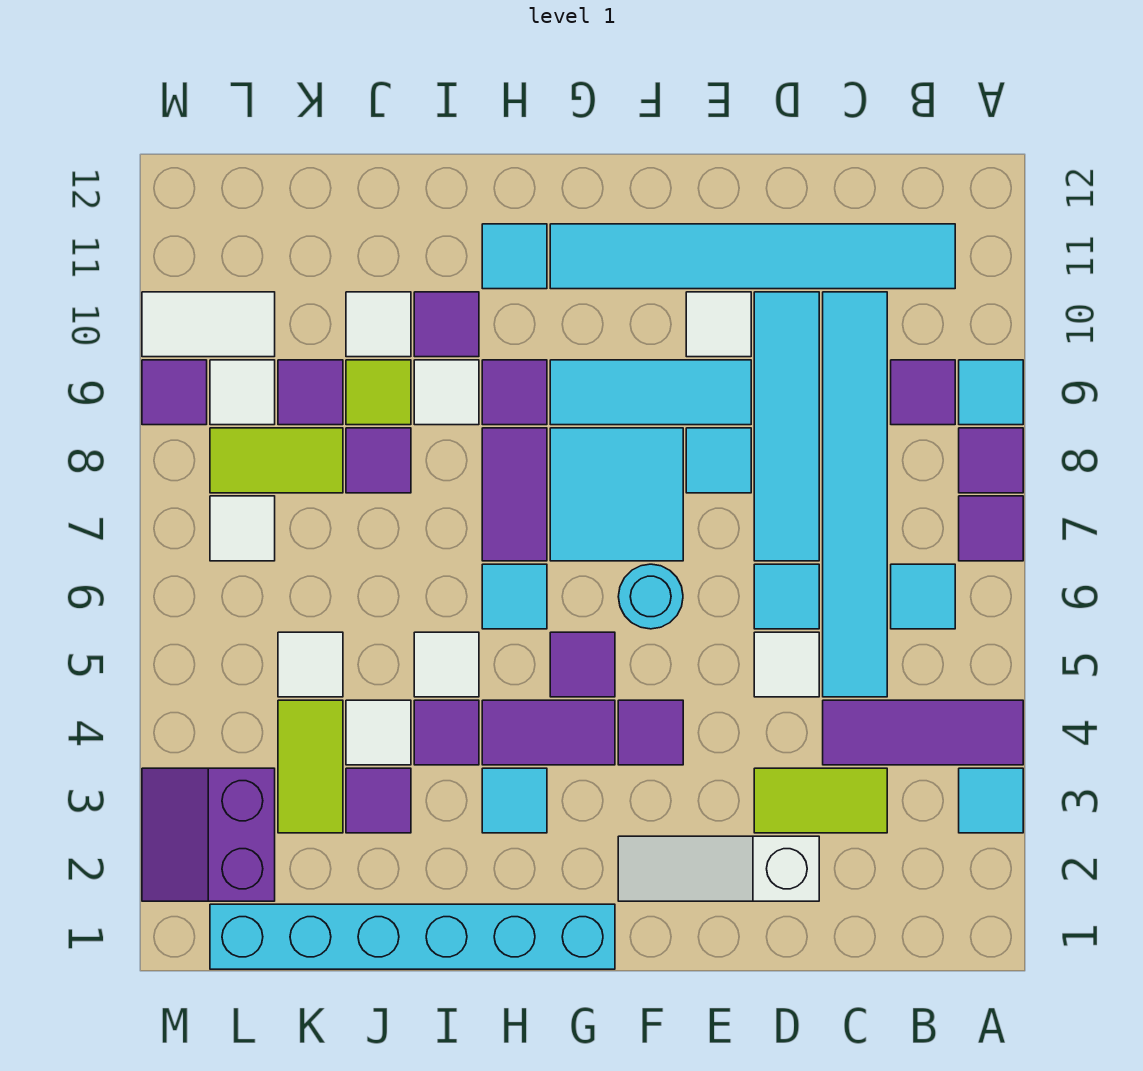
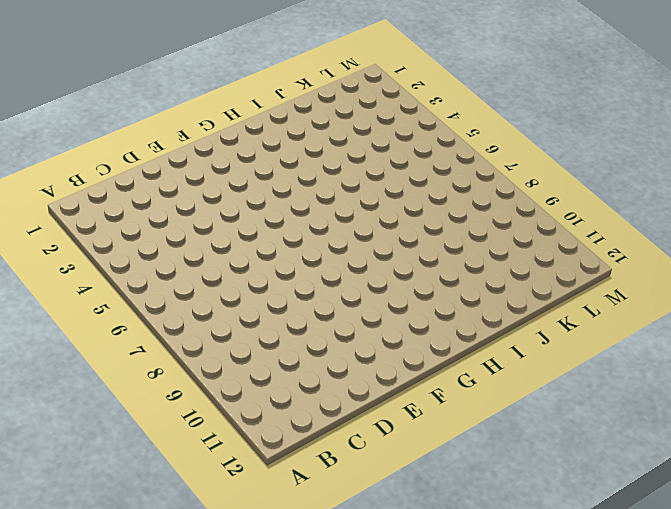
none -> cyan tile A3 level 1
none -> purple tile A4:C4 level 1
none -> purple tile A7 level 1
none -> purple tile A8 level 1

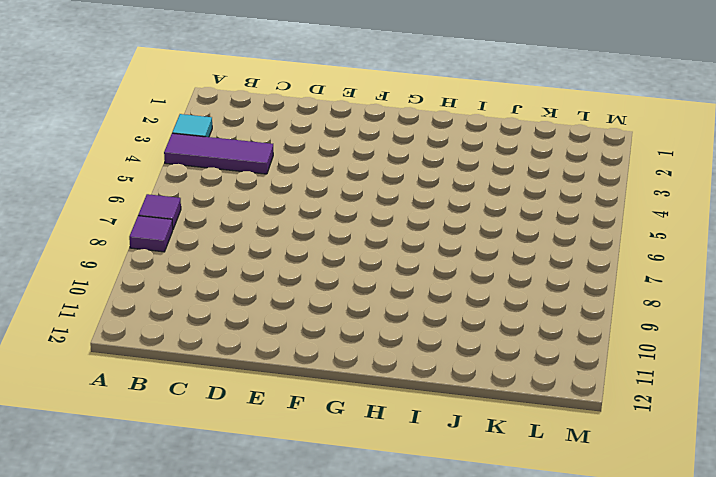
none -> cyan tile A9 level 1
none -> cyan tile B6 level 1
none -> purple tile B9 level 1
none -> cyan tile B11:G11 level 1

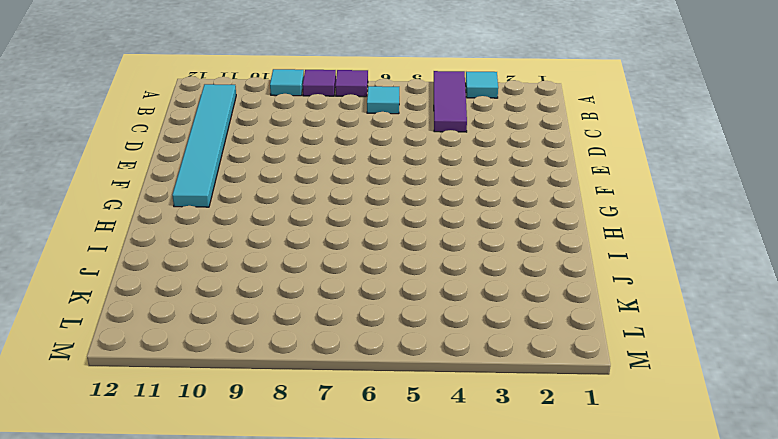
none -> purple tile B9 level 1
none -> lime tile C3:D3 level 1
none -> cyan tile C5:C10 level 1
none -> white slope D2:F2 level 1 top D

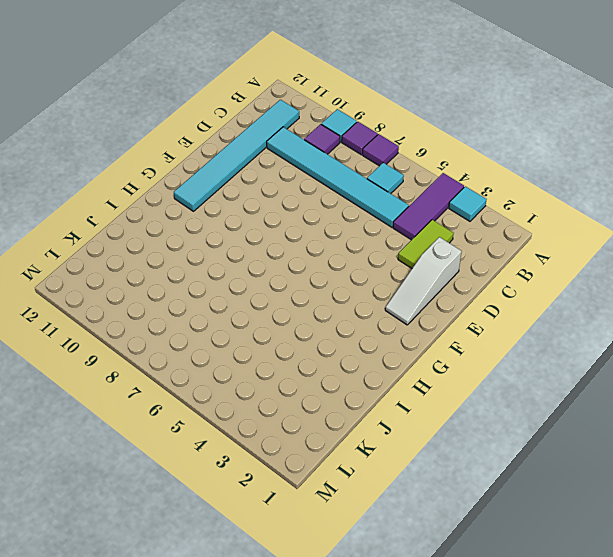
none -> white tile D5 level 1
none -> cyan tile D6 level 1
none -> cyan tile D7:D10 level 1
none -> cyan tile E8 level 1

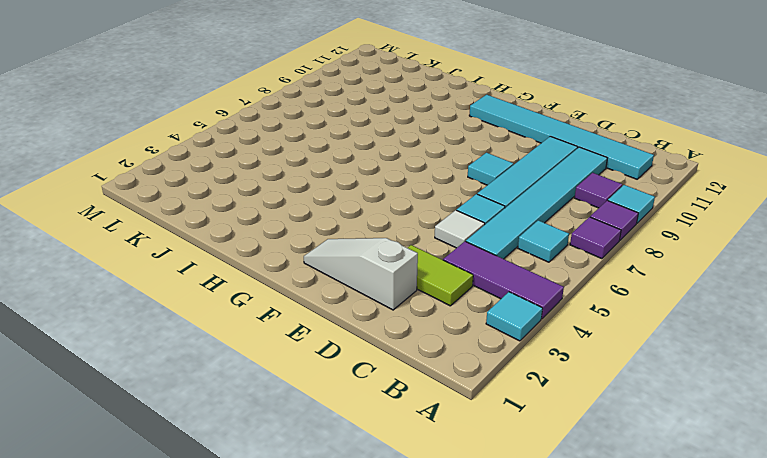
none -> cyan tile E9:G9 level 1
none -> white tile E10 level 1
none -> purple tile F4 level 1
none -> cyan round brick F6 level 1

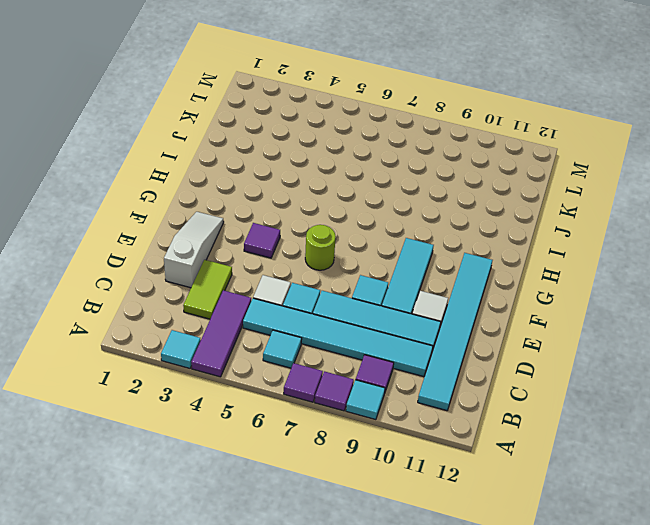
lime round brick F6 level 1 -> cyan round brick F6 level 1
none -> cyan tile F7:G8 level 1
none -> cyan brick G1:L1 level 1
none -> purple tile G4:H4 level 1
none -> purple tile G5 level 1

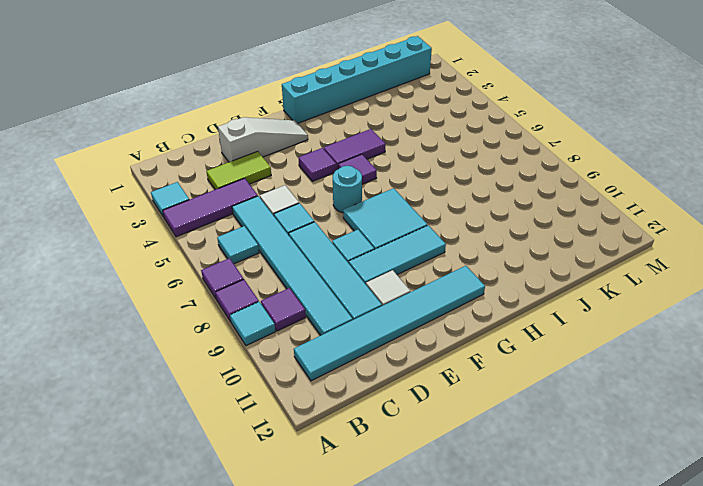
none -> cyan tile H3 level 1
none -> cyan tile H6 level 1
none -> purple tile H7:H8 level 1
none -> purple tile H9 level 1

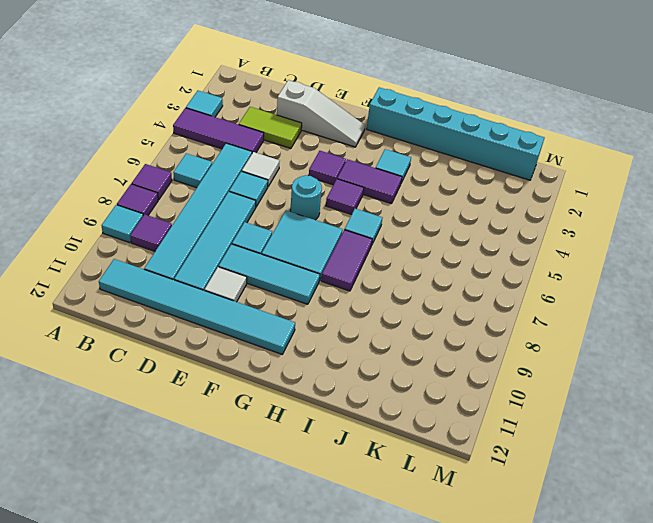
none -> purple tile H9 level 1
none -> cyan tile H11 level 1
none -> purple tile I4 level 1
none -> white tile I5 level 1

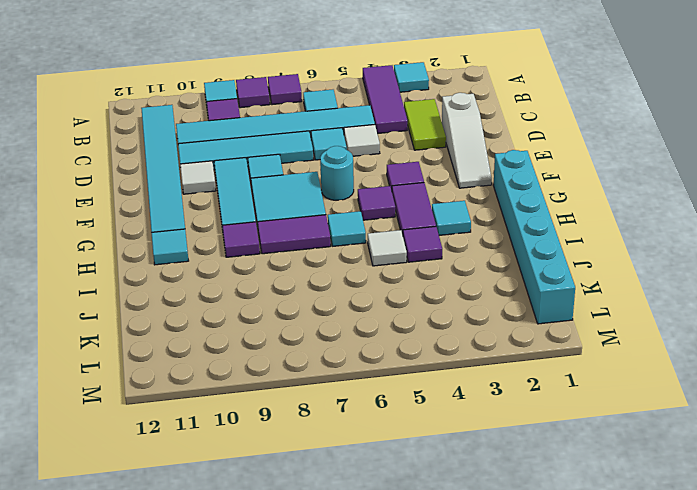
none -> white tile I9 level 1
none -> purple tile I10 level 1
none -> purple tile J3 level 1
none -> white tile J4 level 1

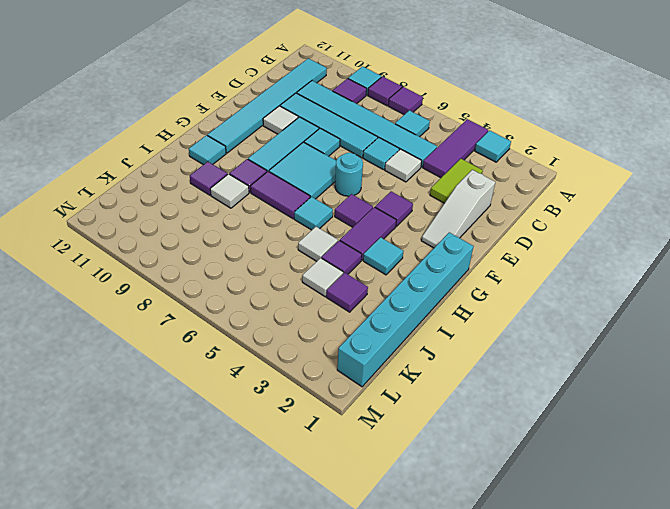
none -> purple tile J8 level 1
none -> lime tile J9 level 1
none -> white tile J10 level 1
none -> lime tile K3:K4 level 1

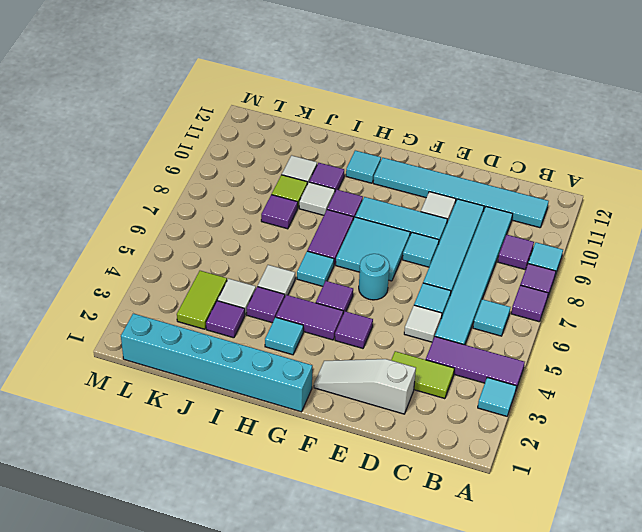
none -> white tile K5 level 1
none -> lime tile K8:L8 level 1
none -> purple tile K9 level 1
none -> purple slope L2:M3 level 1 top L

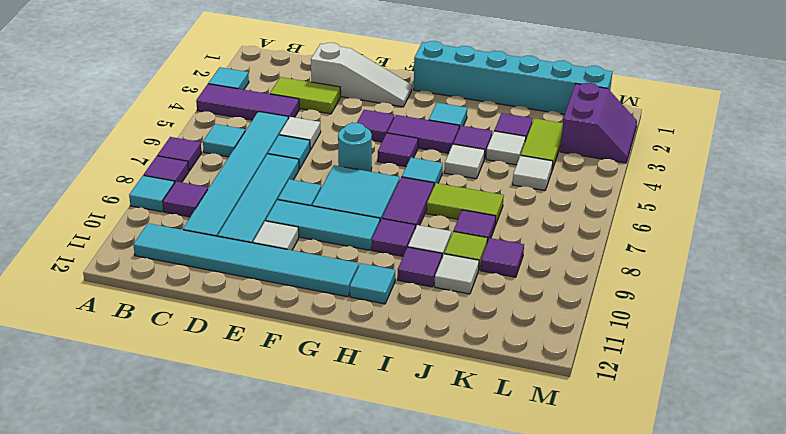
lime tile I7:J7 level 1 -> lime tile K8:L8 level 1
none -> white tile L7 level 1
none -> white tile L9 level 1
none -> white tile L10:M10 level 1
none -> purple tile M9 level 1

